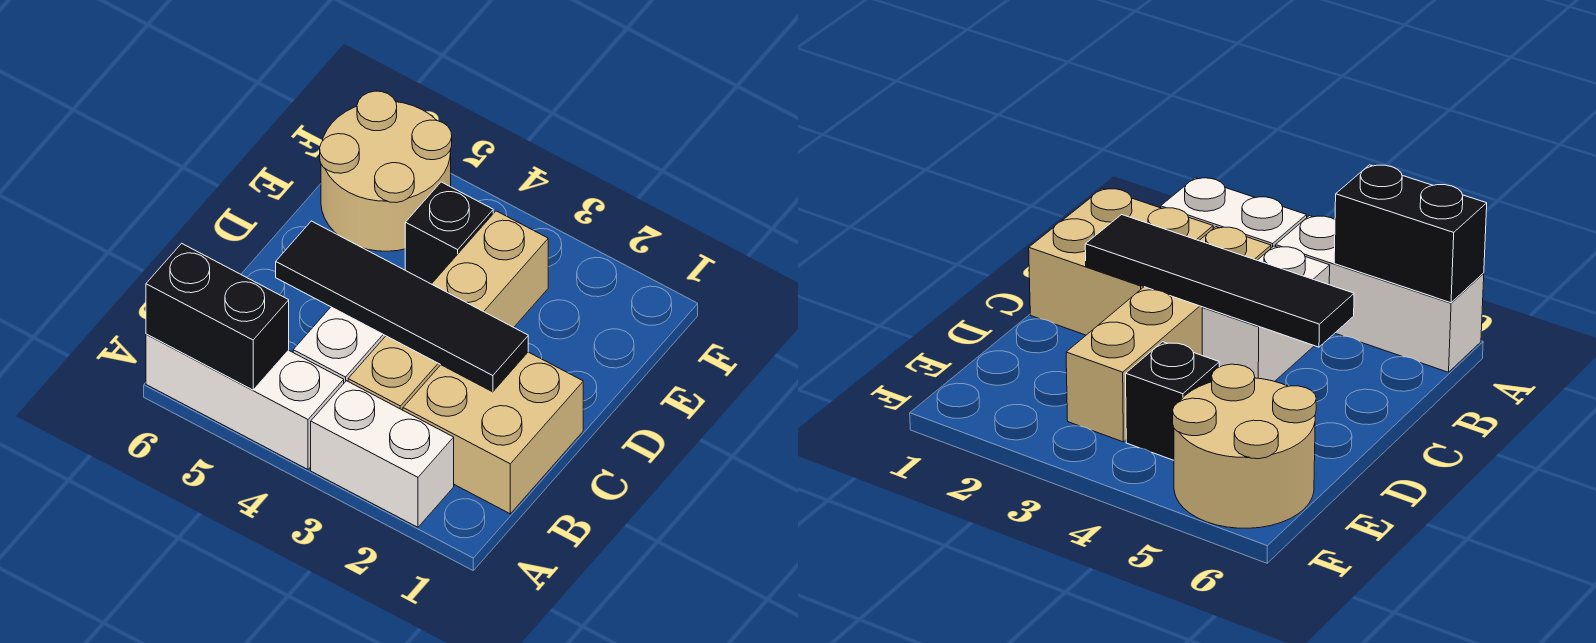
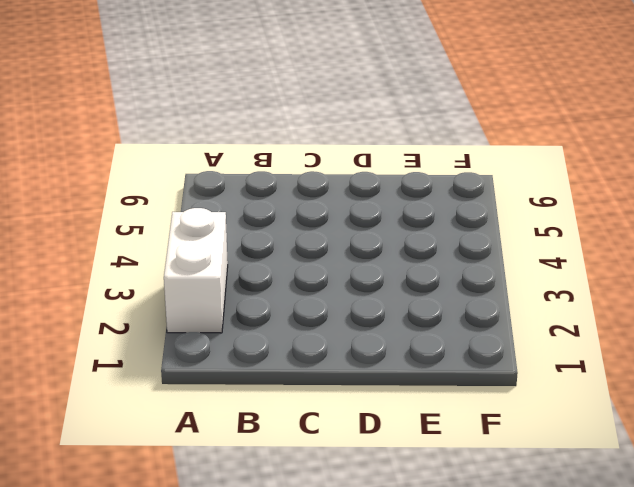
none -> white brick A4:A6 level 1
none -> tan brick B1:C2 level 1

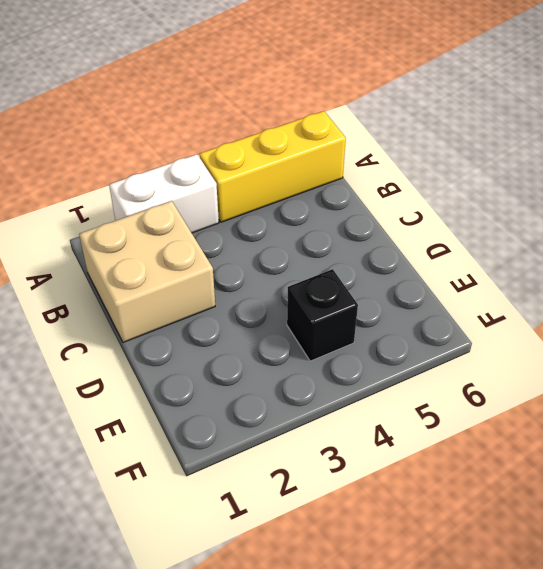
yellow brick A4:A6 level 1 -> white brick A4:A6 level 1
none -> tan brick B3:E3 level 1
none -> white brick B4:C4 level 1

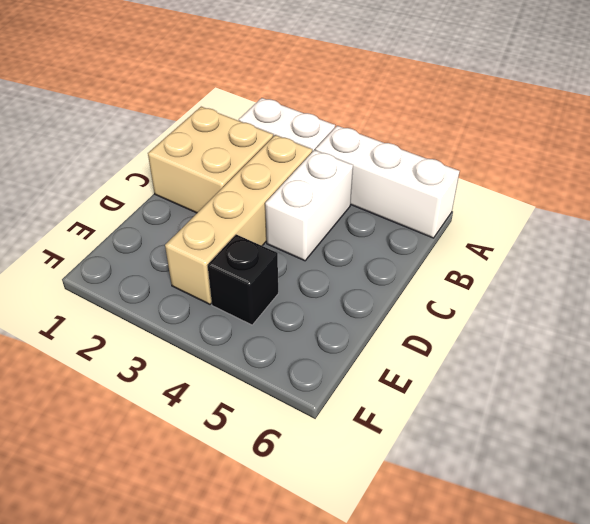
none -> tan round brick E5:F6 level 1
none -> black brick A5:A6 level 2

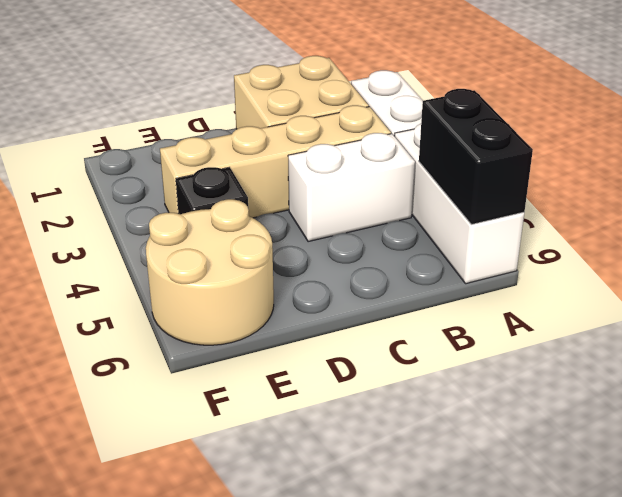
none -> black tile C2:C5 level 2

